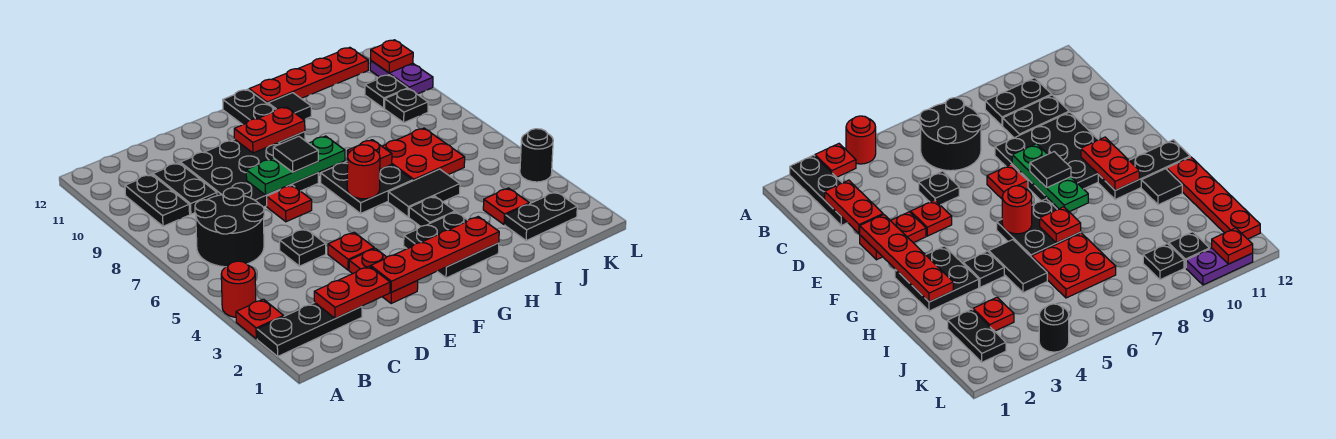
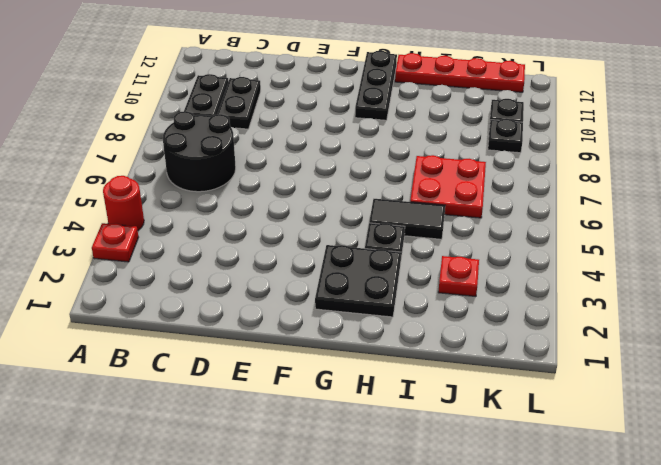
none -> black plate A2:C2 level 1
none -> black plate D5 level 1
none -> black plate D8:F10 level 1
none -> red plate E2:E3 level 1

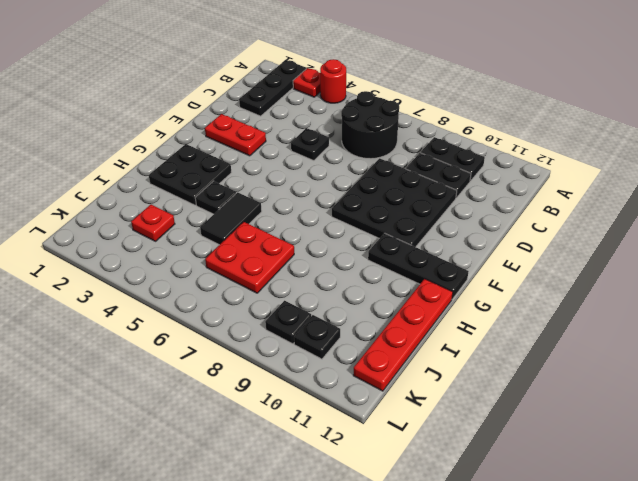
none -> red plate E4 level 1
none -> red plate E7 level 1
none -> black plate G6:H7 level 1
none -> black tile H11 level 1

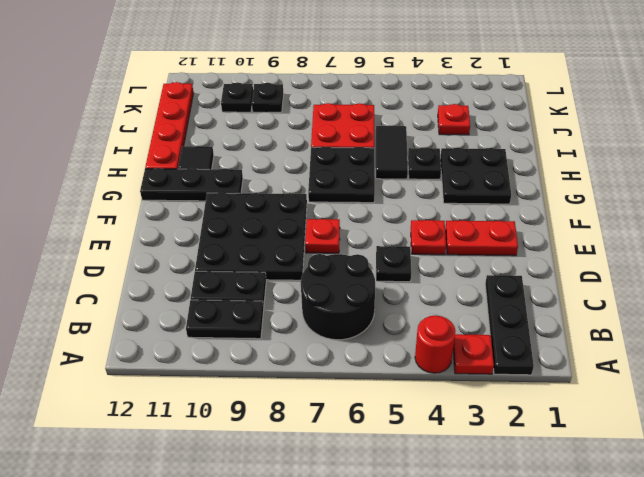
none -> black plate J2:K2 level 1
none -> black round brick L4 level 1
none -> purple plate L10:L11 level 1
none -> red plate C2:D2 level 2

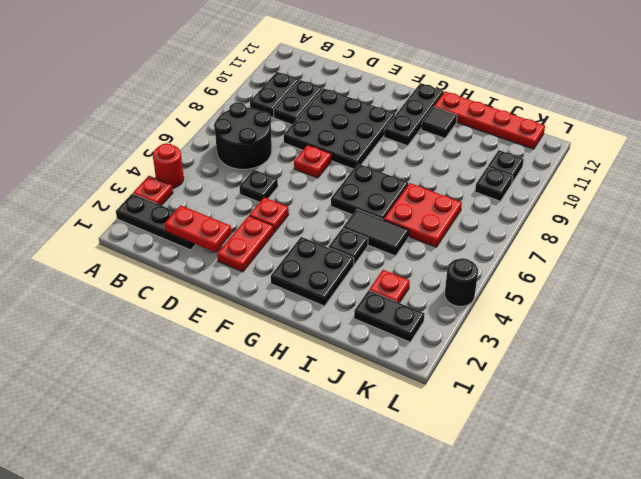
none -> purple plate L10:L11 level 1
none -> red plate E2:H2 level 2
none -> green plate E8:G8 level 2
none -> red plate F10:G10 level 2

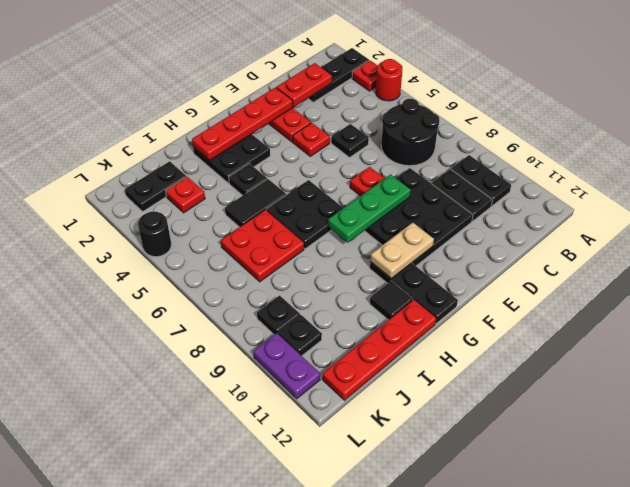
tan plate F10:G10 level 2 -> red plate F10:G10 level 2
none -> red round brick G6 level 2
none -> red plate H7 level 2
none -> red plate L11 level 2
none -> black tile F8 level 3

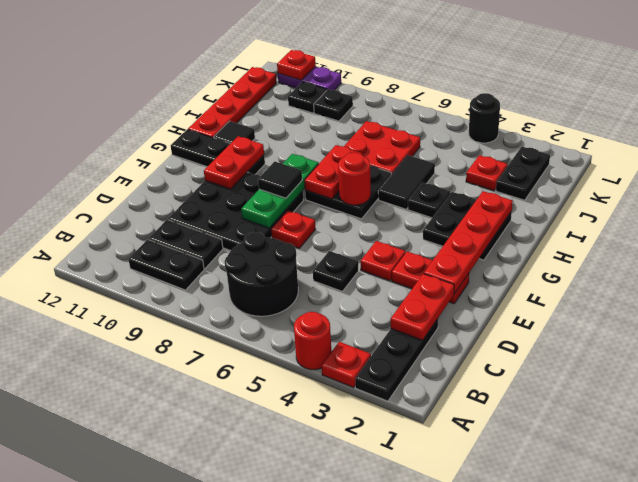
red plate G7:H7 level 2 -> red plate H7 level 2

